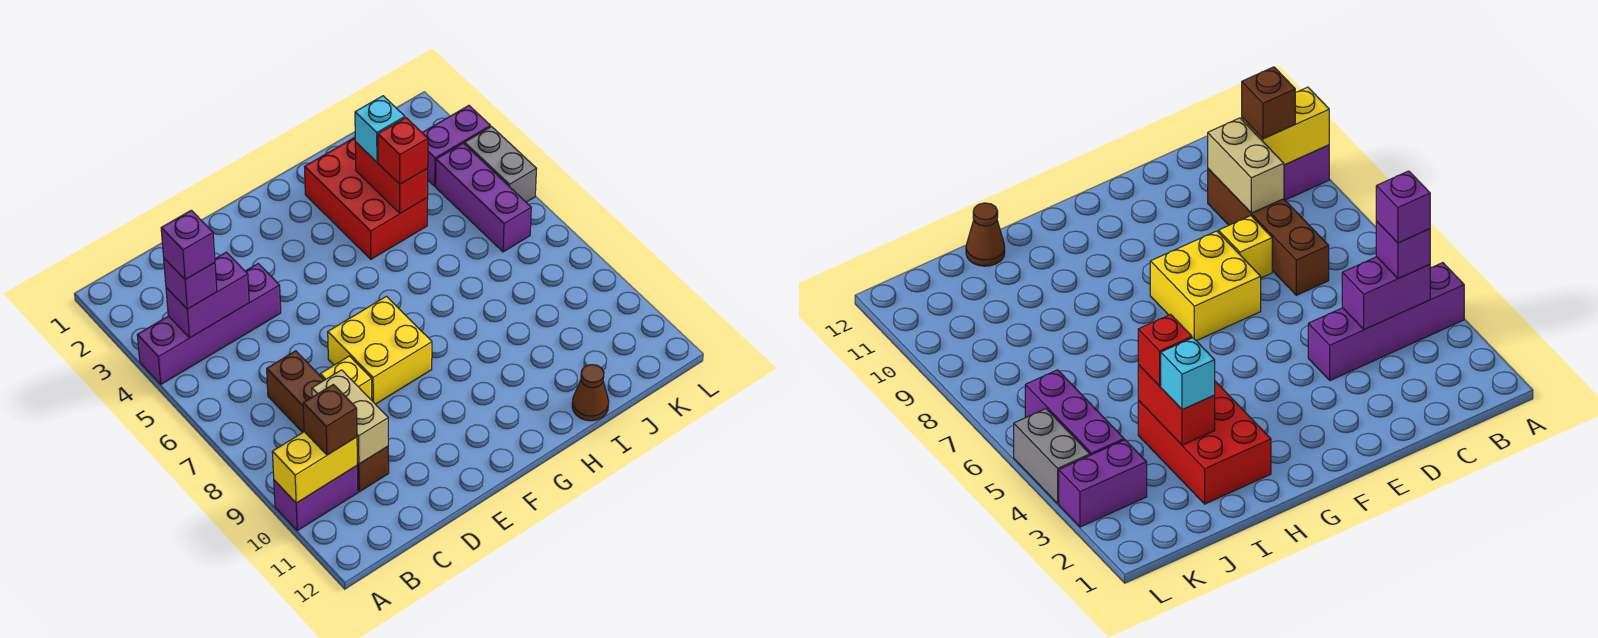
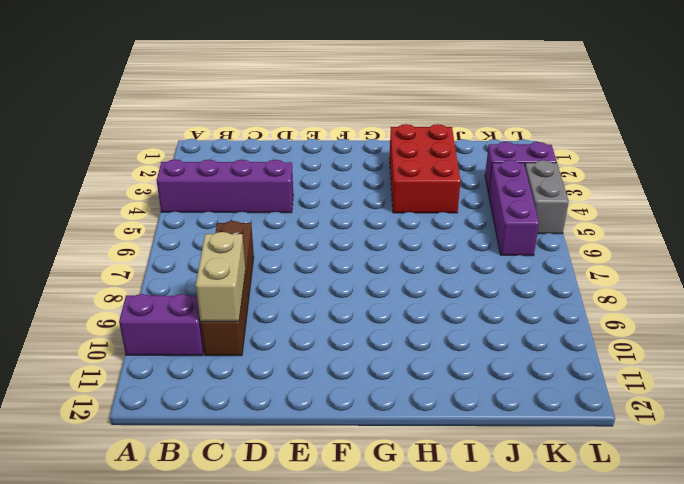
none -> yellow brick D8 level 1
none -> yellow brick E7:F8 level 1
none -> brown cone I12 level 1

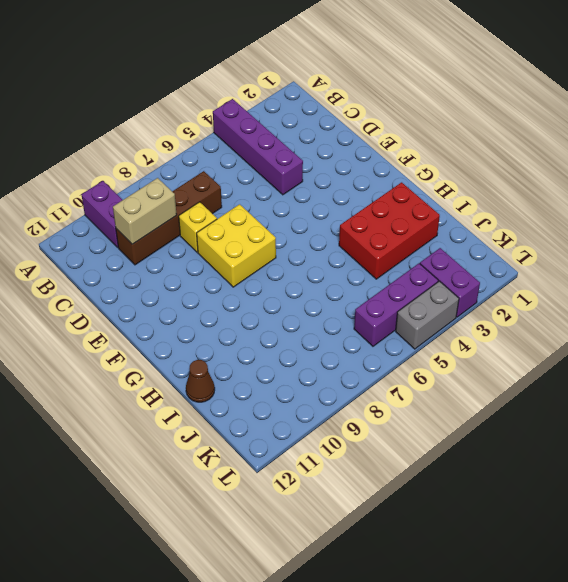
none -> yellow brick A10:B10 level 2
none -> purple brick B4:C4 level 2
none -> red brick I3:I4 level 2

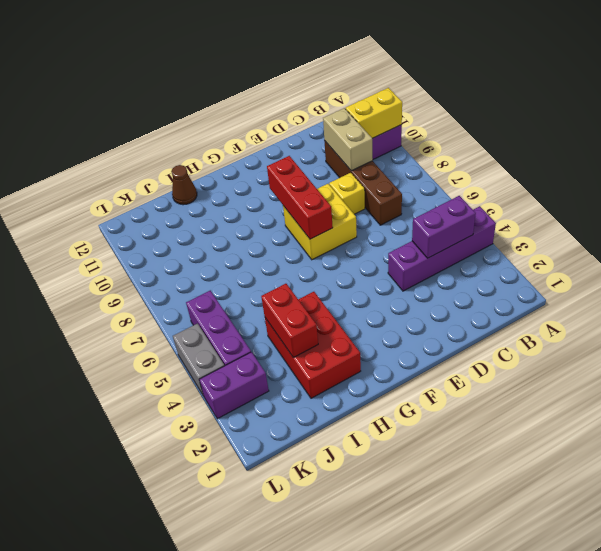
red brick F7:F9 level 2 -> none
none -> purple brick B4 level 3
none -> brown brick B10 level 3
none -> cyan brick I3 level 3

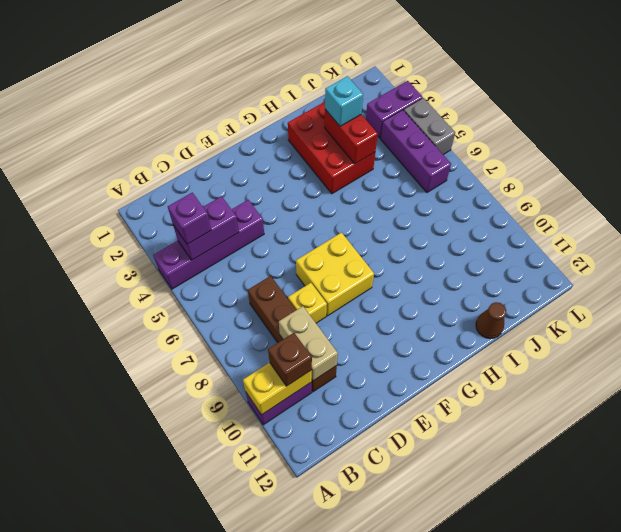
none -> red brick I4 level 3
none -> purple brick B4 level 4

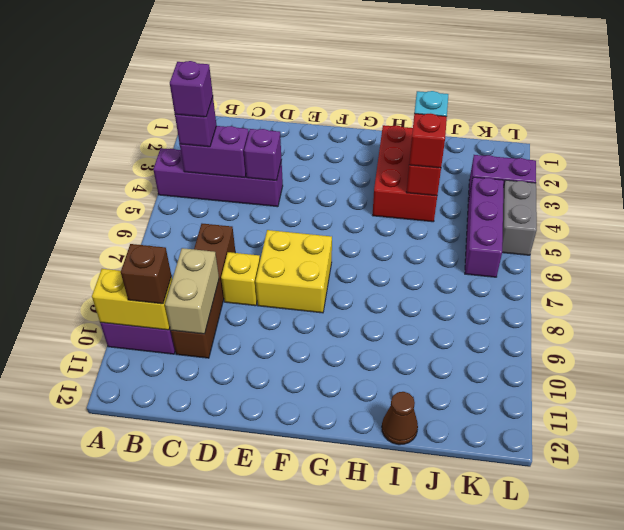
purple brick D4 level 2 -> none

